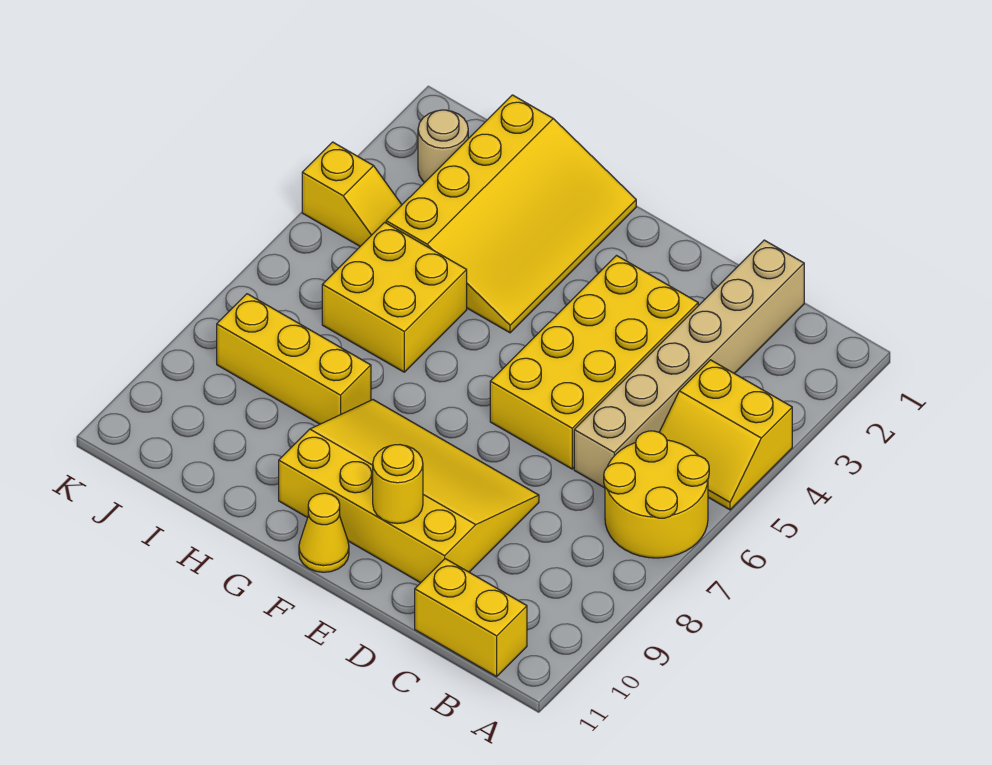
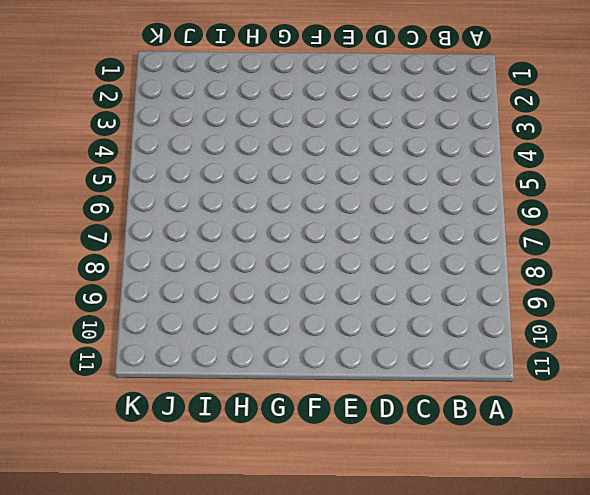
none -> yellow slope A4:B5 level 1 top 4
none -> yellow round brick A6:B7 level 1
none -> yellow brick B11:C11 level 1

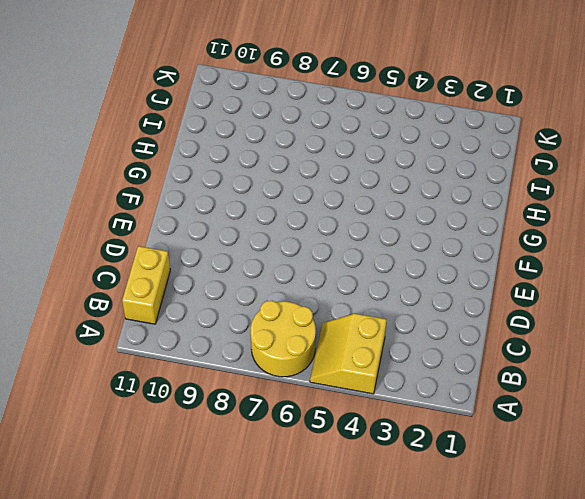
none -> tan brick C1:C6 level 1
none -> yellow brick D3:E6 level 1
none -> yellow slope D8:G10 level 1 top 10

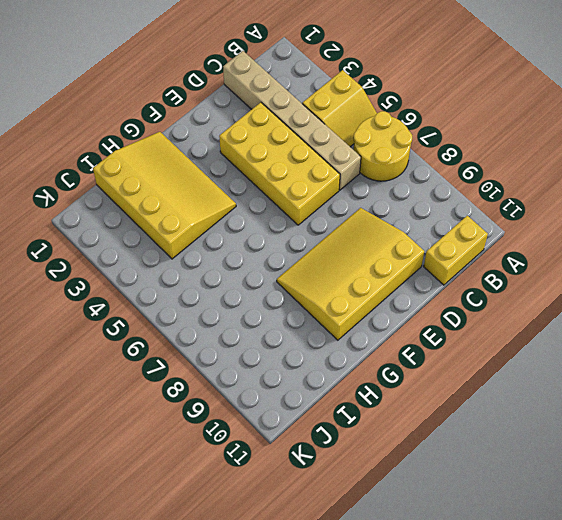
none -> yellow cone F11 level 1
none -> yellow brick H5:I6 level 1
none -> yellow brick H8:J8 level 1

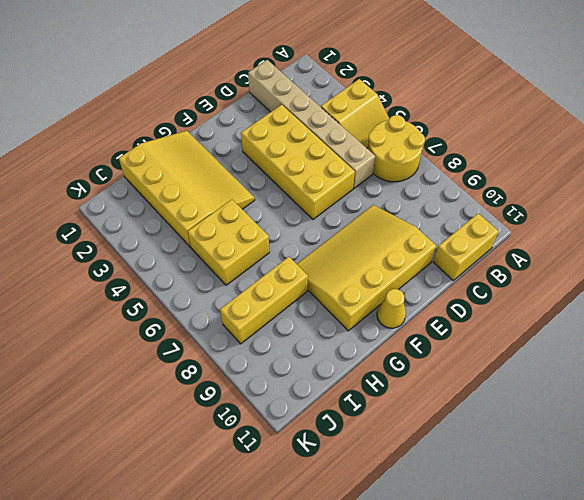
none -> tan round brick J2 level 1
none -> yellow slope J4:K4 level 1 top K
none -> yellow round brick E10 level 2

